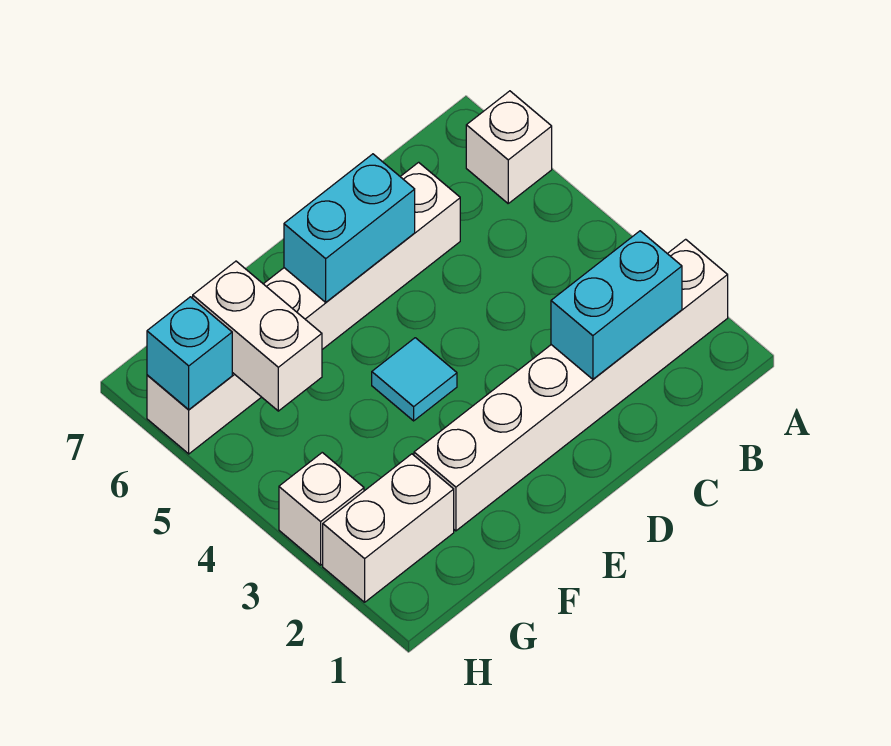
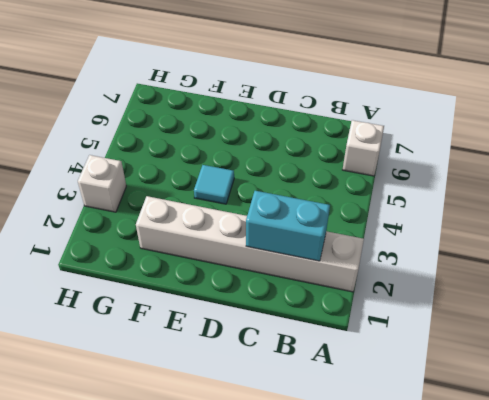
none -> white brick C6:H6 level 1
none -> white brick G2:H2 level 1

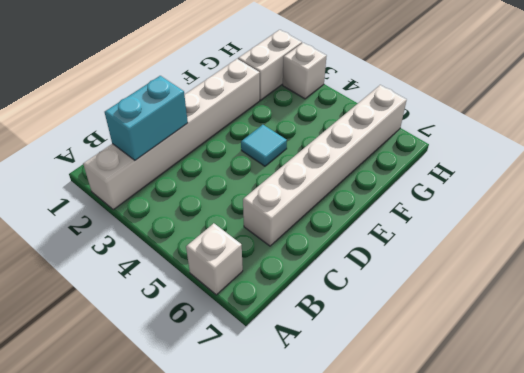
none -> cyan brick D6:E6 level 2
none -> white brick G5:G6 level 2

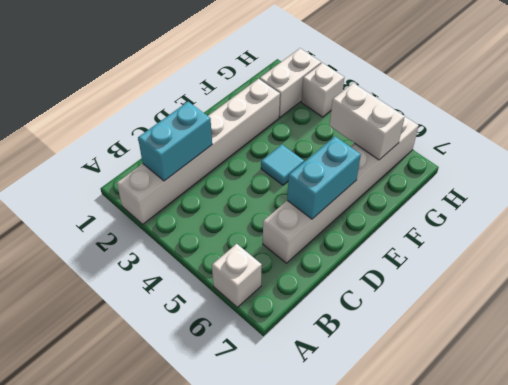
none -> cyan brick H6 level 2

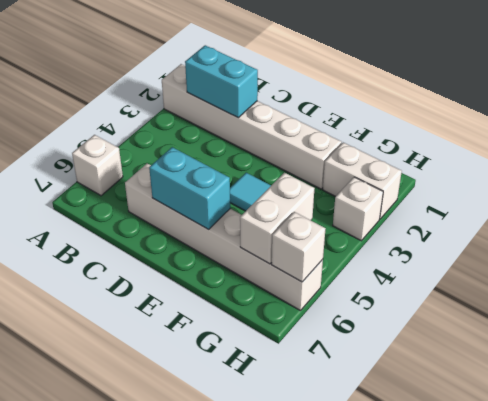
white brick H6 level 2 -> cyan brick H6 level 2

